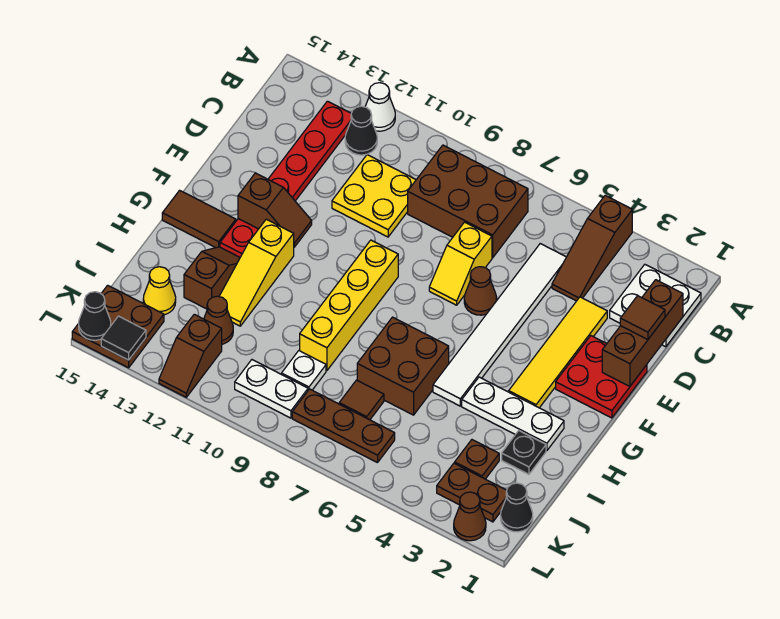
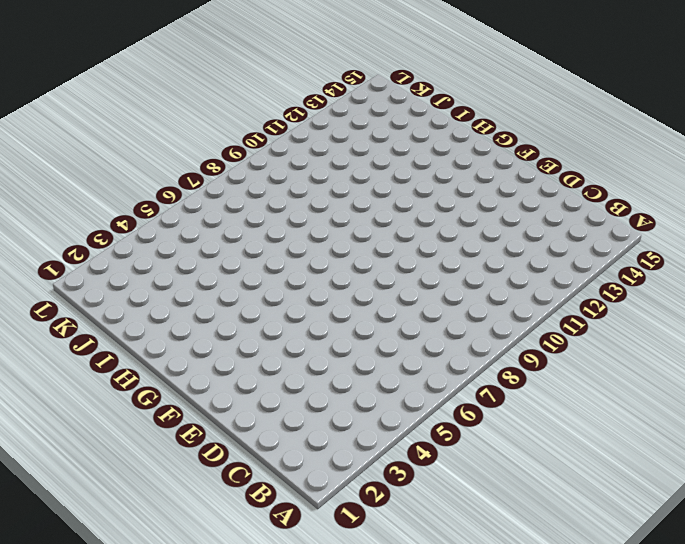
none -> brown slope A4:C4 level 1 top A
none -> white cone A12 level 1
none -> white plate B1:C2 level 1
none -> brown brick B7:C9 level 1

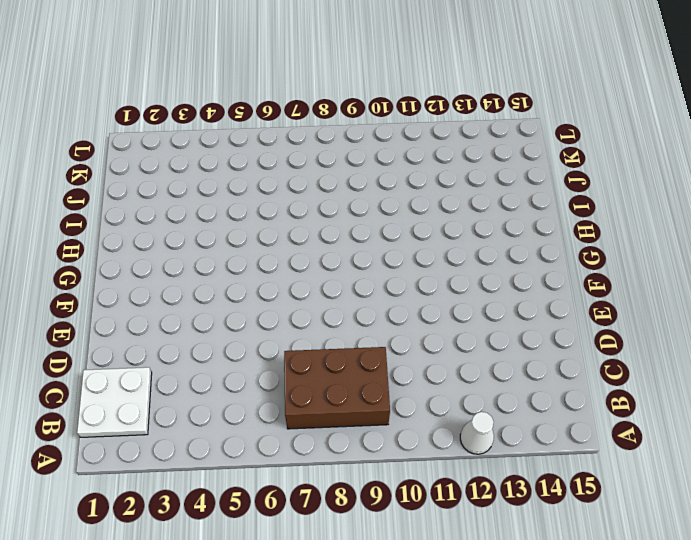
none -> brown slope A4:C4 level 1 top A
none -> black cone B12 level 1
none -> red plate B13:G13 level 1
none -> white tile C5:H5 level 1

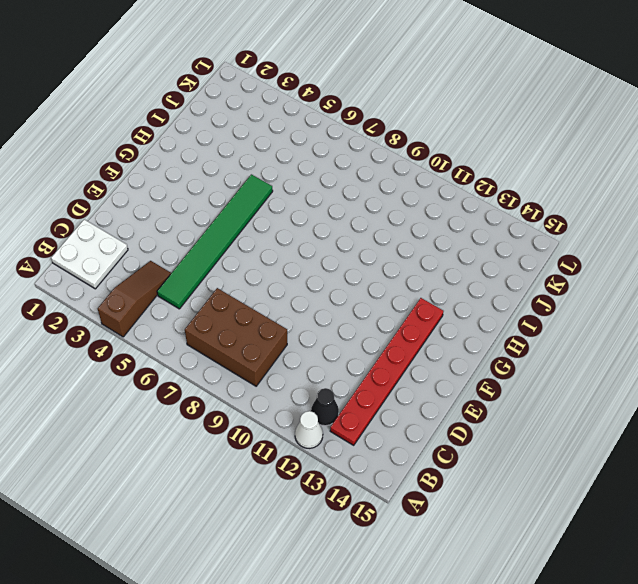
green tile C5:H5 level 1 -> white tile C5:H5 level 1
none -> yellow plate C10:D11 level 1
none -> yellow tile D3:G3 level 1
none -> yellow slope D7:E7 level 1 top D
none -> red plate E1:F2 level 1

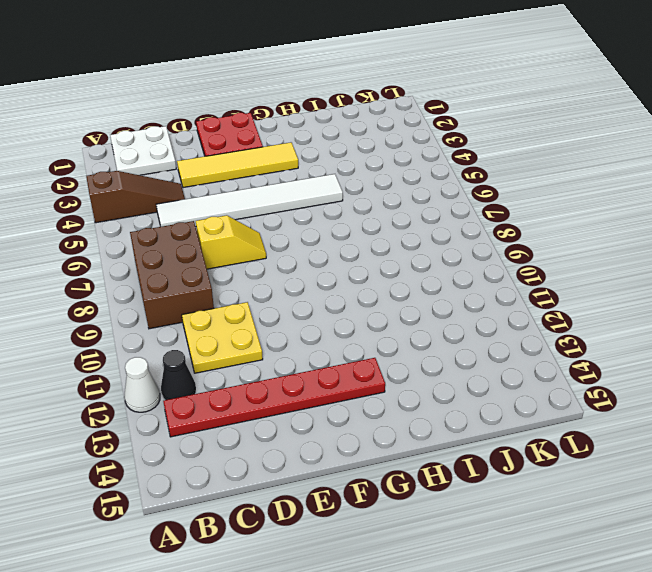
none -> brown cone E6 level 1
none -> yellow brick F9:I9 level 1
none -> yellow slope G12:I12 level 1 top G
none -> brown tile G14:G15 level 1

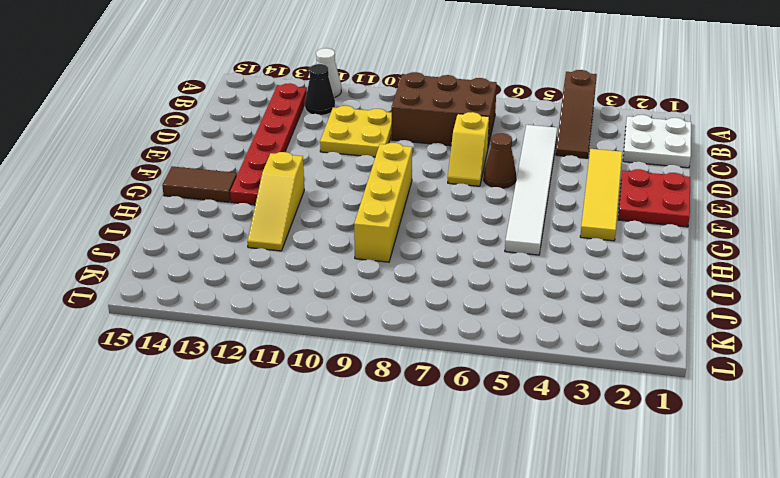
none -> white plate H2:H4 level 1
none -> brown brick H6:I7 level 1
none -> brown slope H13:I13 level 1 top I
none -> black plate I2 level 1

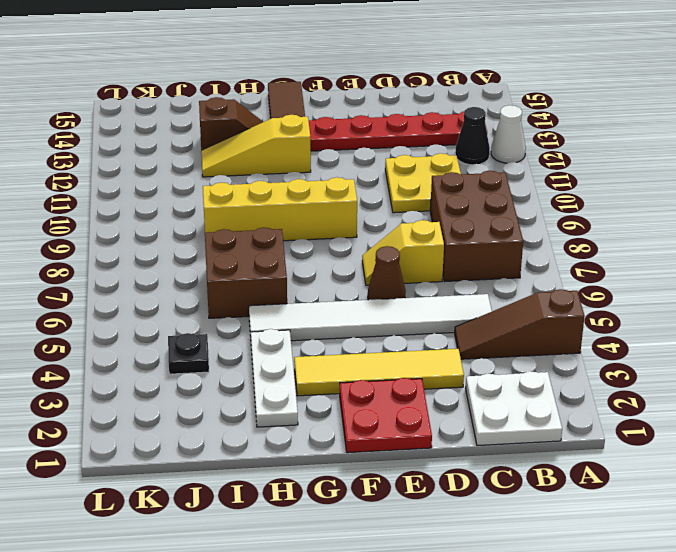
black plate J4 level 1 -> black plate I2 level 1
none -> brown plate J3 level 1
none -> brown tile J7 level 1
none -> white plate J9 level 1
none -> brown cone J12 level 1

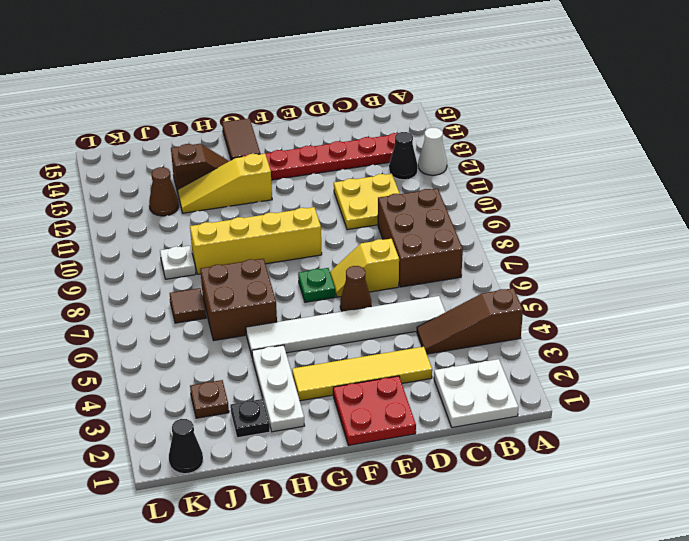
green plate F7 level 1 -> none
none -> yellow cone J14 level 1
none -> brown plate K2:K3 level 1
none -> brown plate K6:K8 level 1
none -> white plate K9:K10 level 1

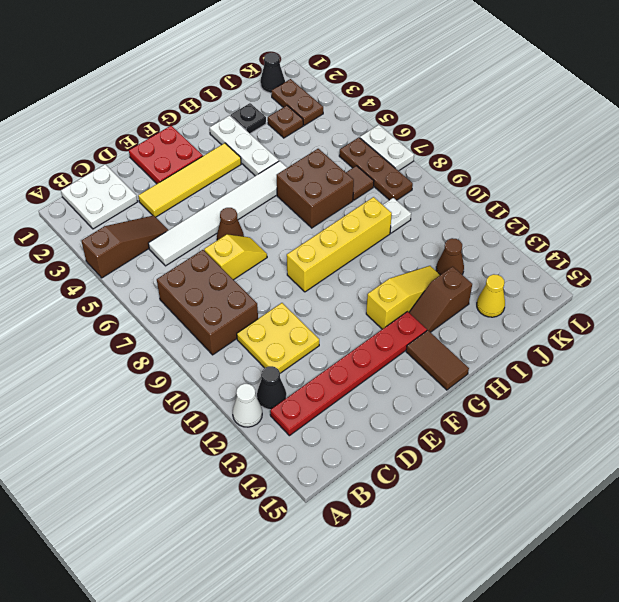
white plate L6:L7 level 1 -> white plate K9:K10 level 1
none -> brown slope K12:L12 level 1 top K
none -> brown plate K14:L15 level 1
none -> brown cone L2 level 1
none -> brown brick C1:E1 level 2

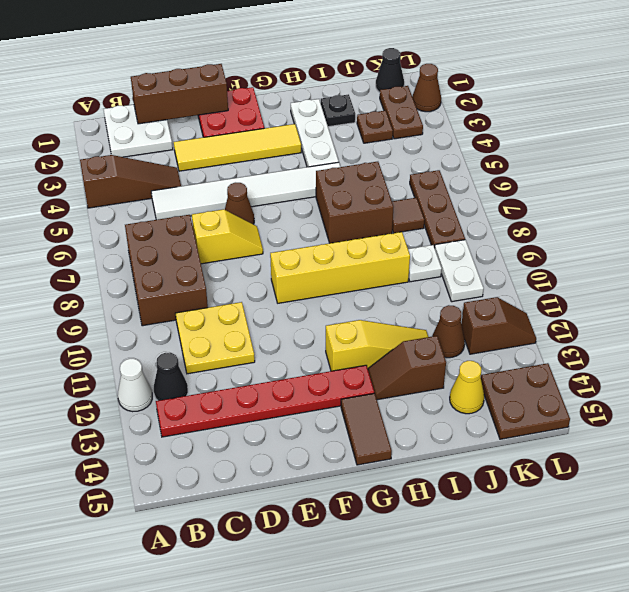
none -> brown slope F12:F13 level 2 top 13
none -> black tile L14 level 2
none -> black cone L15 level 2
none -> brown tile D1 level 3

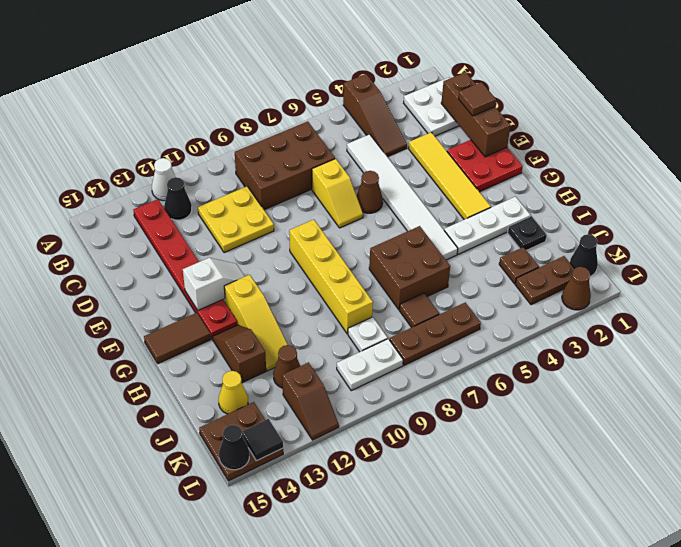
white slope F12:F13 level 2 top 13 -> brown slope F12:F13 level 2 top 13

